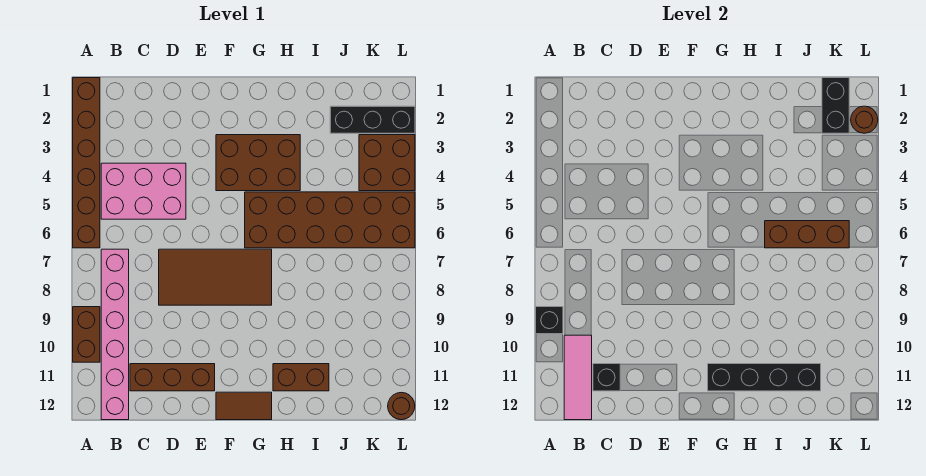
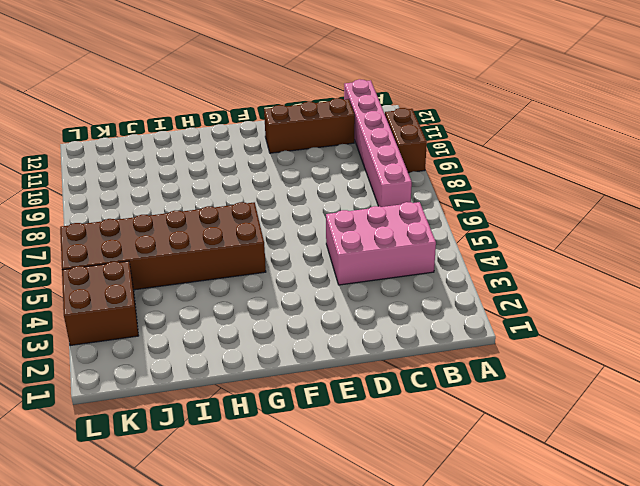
none -> brown brick A1:A6 level 1
none -> brown tile D7:G8 level 1
none -> brown brick F3:H4 level 1

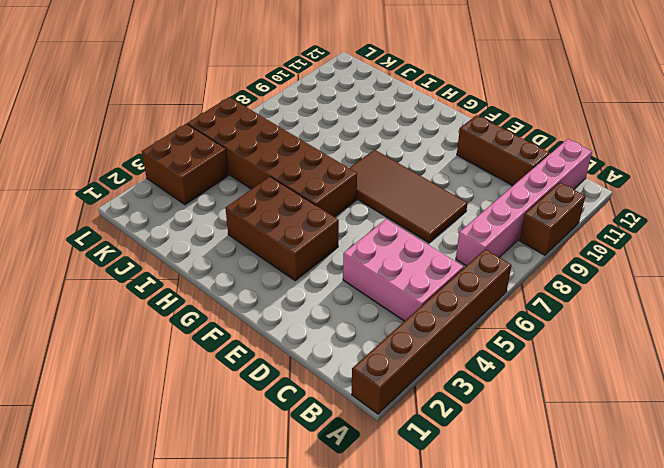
none -> brown tile F12:G12 level 1
none -> brown brick H11:I11 level 1
none -> black brick J2:L2 level 1

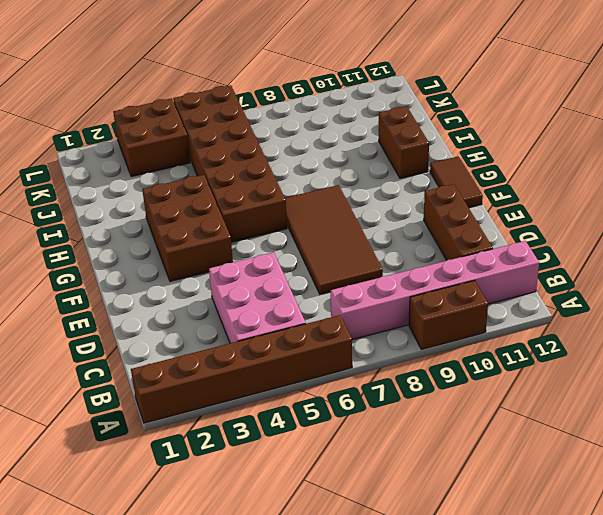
none -> black brick J2:L2 level 1
none -> brown round brick L12 level 1
none -> black brick A9 level 2

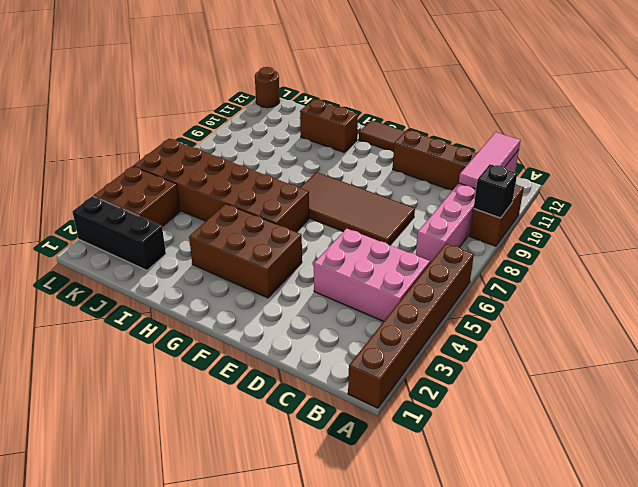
none -> black brick C11 level 2
none -> black brick G11:J11 level 2
none -> brown brick I6:K6 level 2

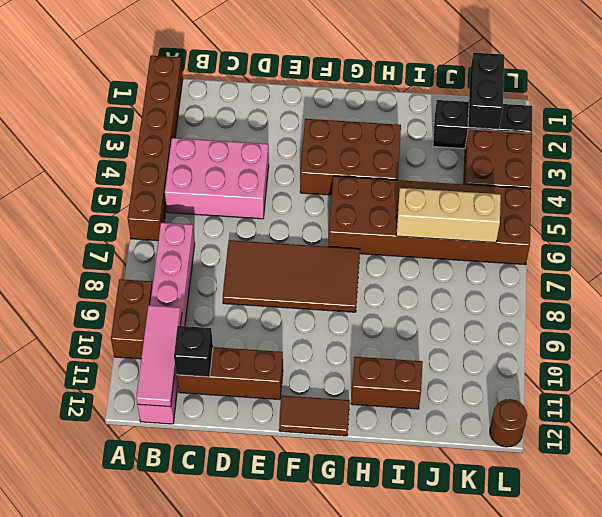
tan brick I6:K6 level 2 -> brown brick I6:K6 level 2
none -> black brick A9 level 2
none -> black brick G11:J11 level 2
none -> brown round brick L2 level 2

